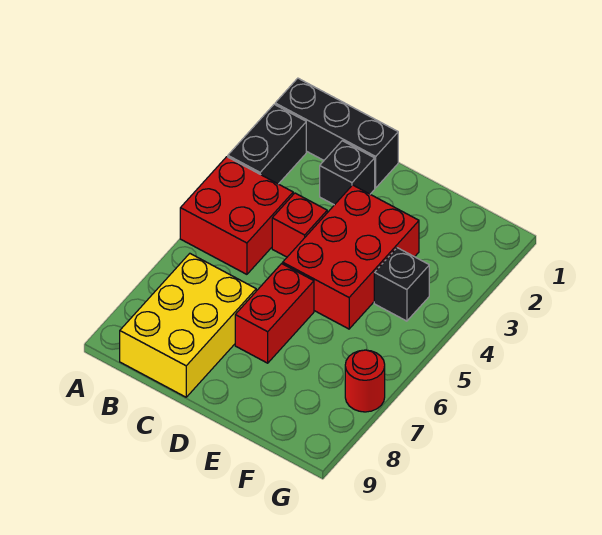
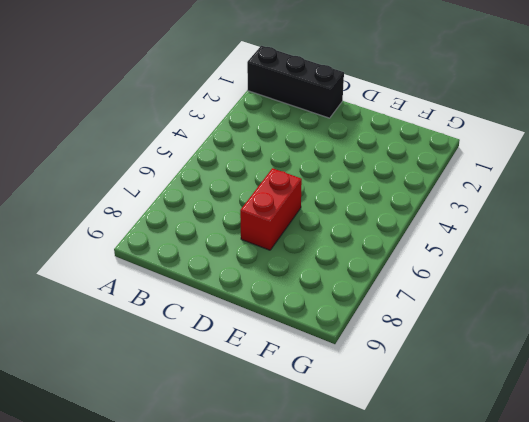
none -> black brick A2:A3 level 1
none -> red brick A4:B5 level 1

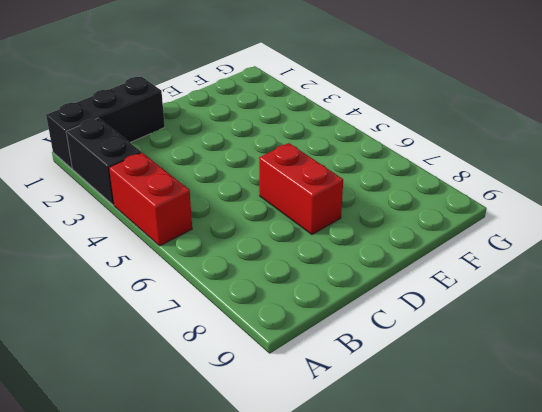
red brick A4:A5 level 1 -> red brick A4:B5 level 1
none -> yellow brick B7:C9 level 1
none -> black brick C2 level 1

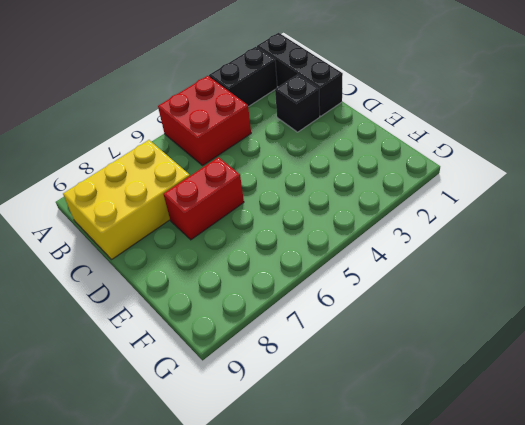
none -> red brick C4 level 1
none -> red brick D3:E5 level 1

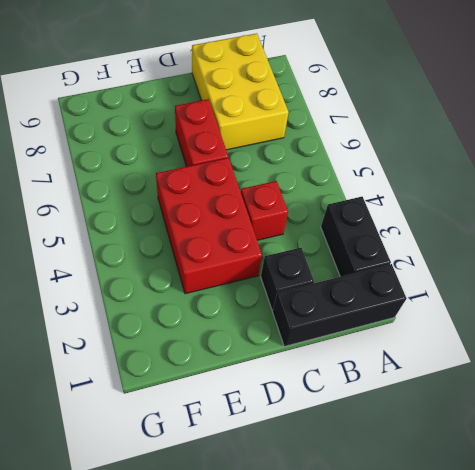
none -> red brick A4:B5 level 1
none -> black brick F4 level 1

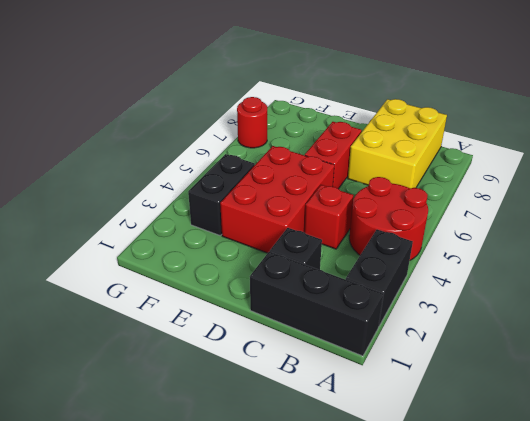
red round brick A4:B5 level 1 -> red brick A4:B5 level 1
black brick F3:F4 level 1 -> black brick F4 level 1

